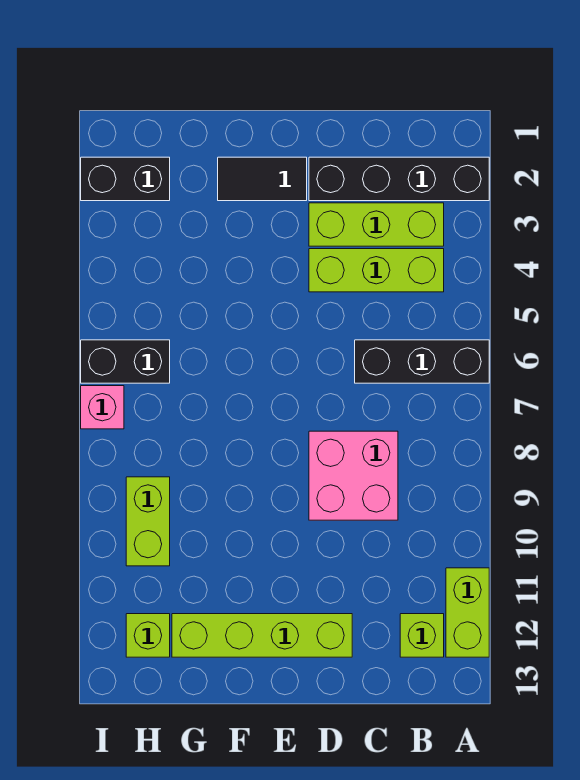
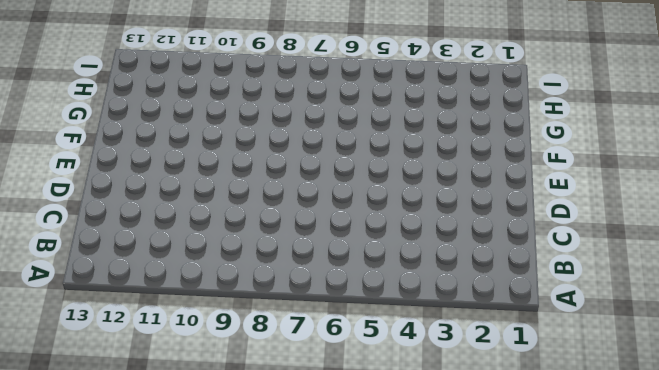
none -> black brick A2:D2 level 1
none -> black brick A6:C6 level 1
none -> lime brick A11:A12 level 1

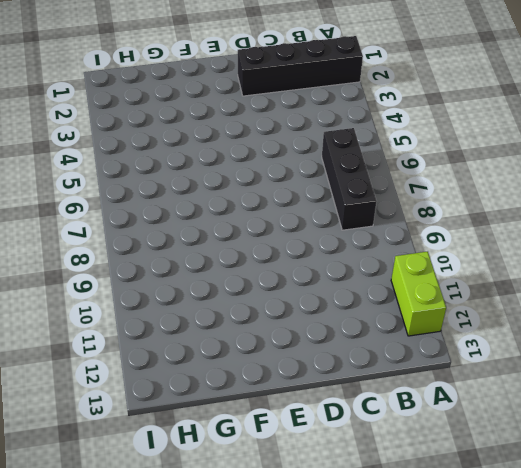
black brick B6:B8 level 1 -> black brick A6:C6 level 1
none -> lime brick B3:D3 level 1
none -> lime brick B4:D4 level 1
none -> lime brick B12 level 1

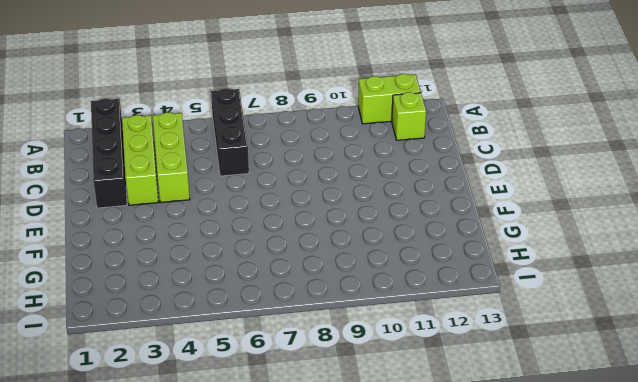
none -> pink brick C8:D9 level 1
none -> lime brick D12:G12 level 1
none -> black tile E2:F2 level 1

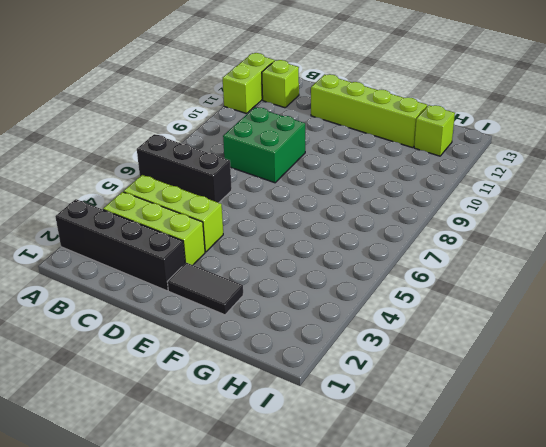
green brick C8:D9 level 1 -> pink brick C8:D9 level 1
none -> black brick H2:I2 level 1
none -> black brick H6:I6 level 1
none -> lime brick H9:H10 level 1

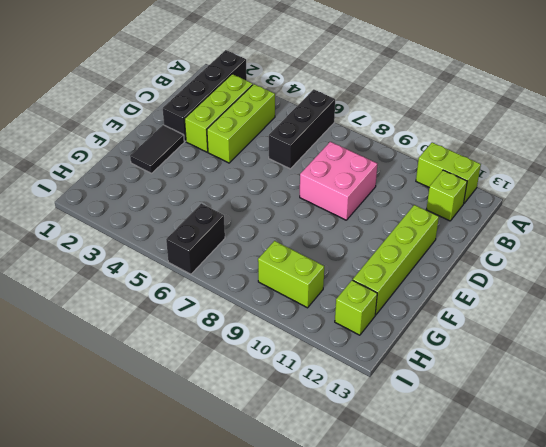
none -> black brick H2:I2 level 1
none -> pink brick I7 level 1

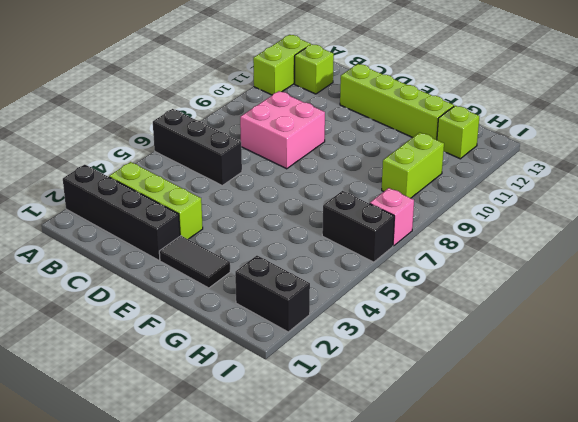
none -> lime brick B4:D4 level 1

